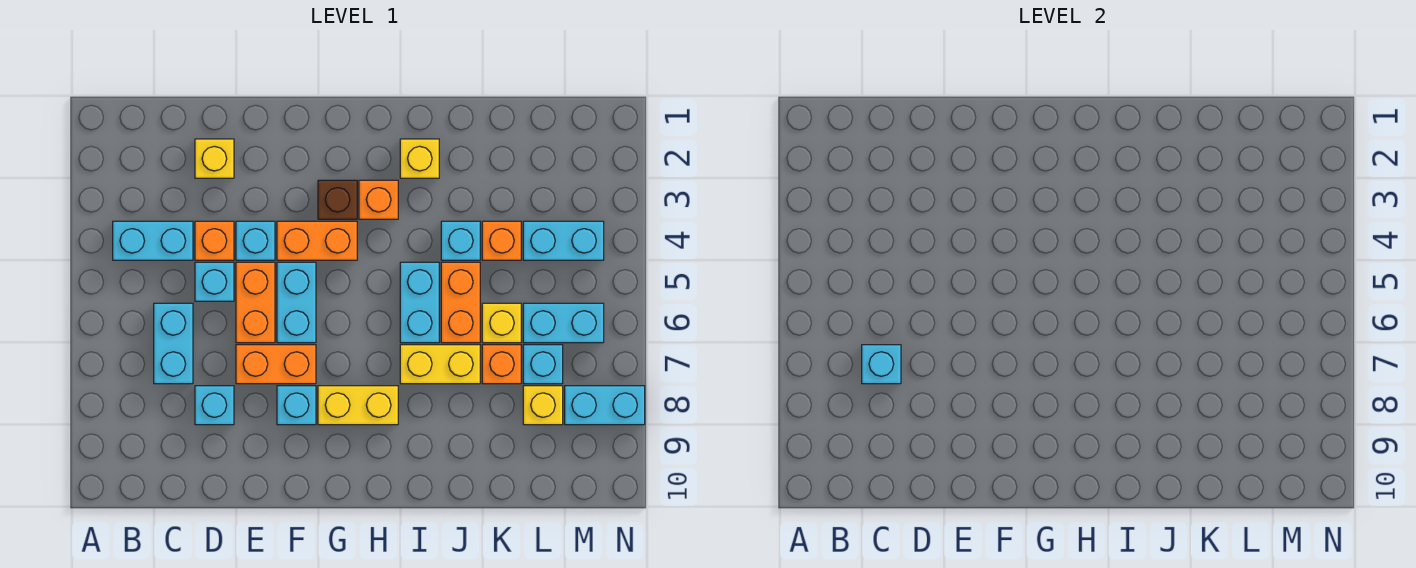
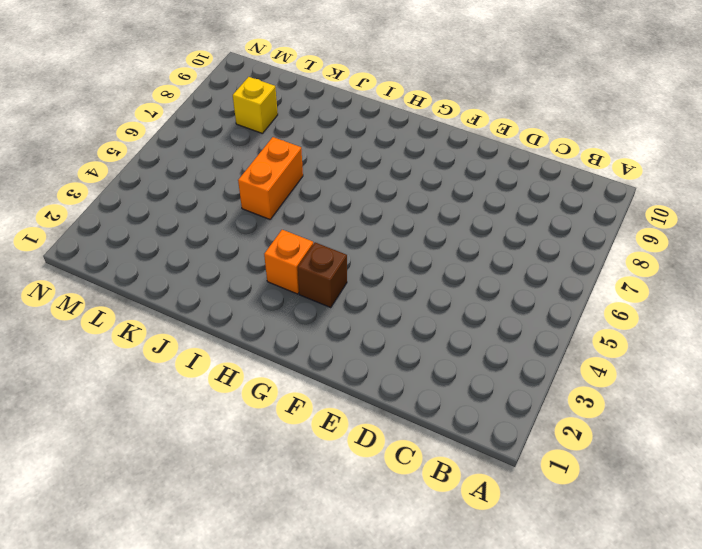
none -> cyan brick B4:C4 level 1
none -> cyan brick C6:C7 level 1
none -> yellow brick D2 level 1

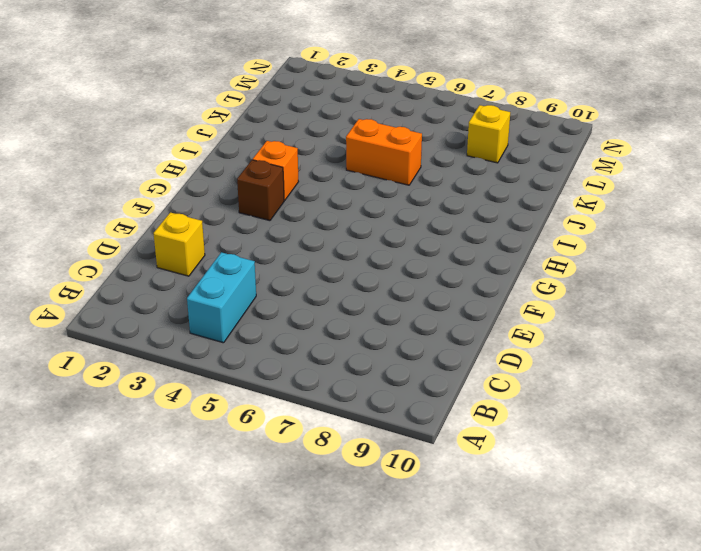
none -> cyan brick C6:C7 level 1
none -> orange brick D4 level 1
none -> cyan brick D5 level 1

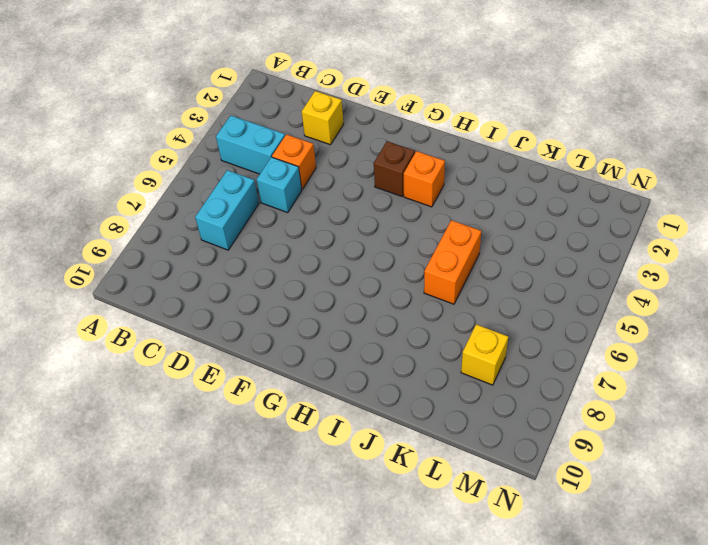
none -> cyan brick D8 level 1
none -> cyan brick E4 level 1
none -> orange brick E5:E6 level 1

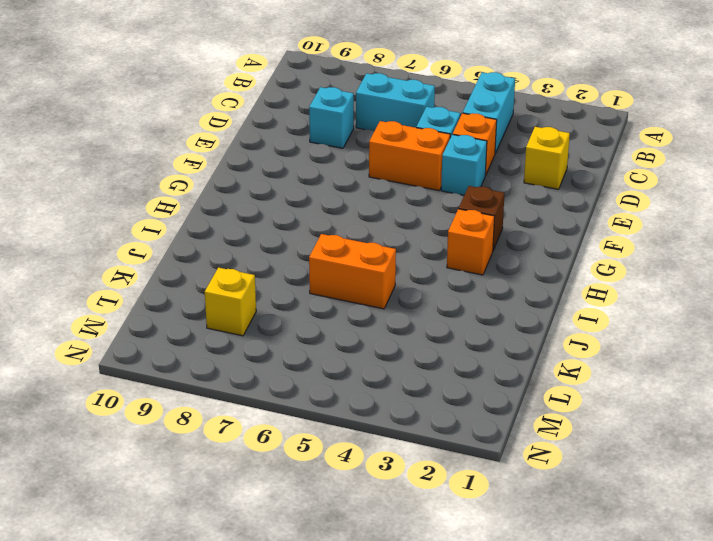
none -> orange brick E7:F7 level 1
none -> orange brick F4:G4 level 1
none -> cyan brick F5:F6 level 1

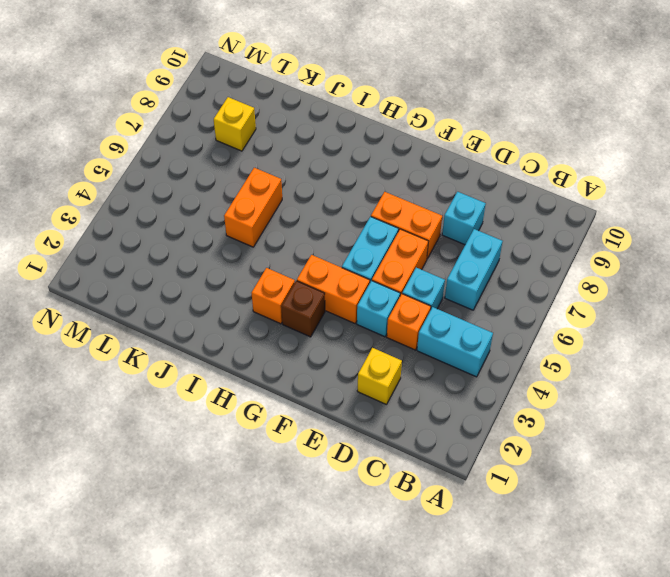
none -> cyan brick F8 level 1
none -> yellow brick G8:H8 level 1
none -> yellow brick I2 level 1

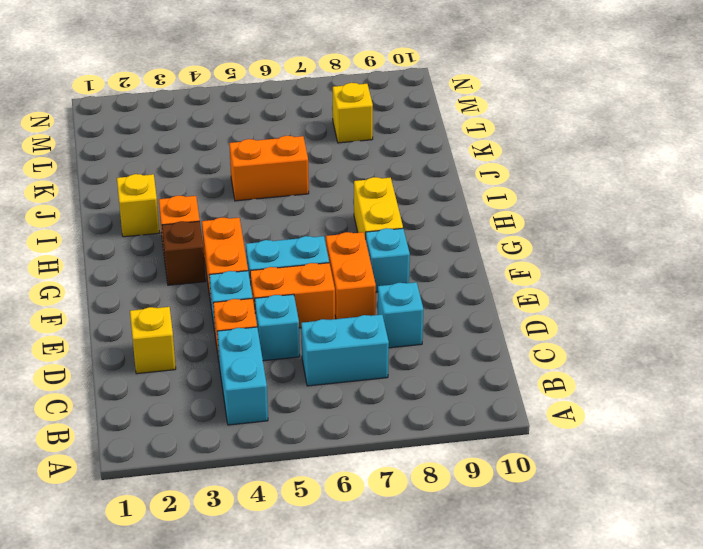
none -> cyan brick I5:I6 level 1
none -> yellow brick I7:J7 level 1
none -> cyan brick J4 level 1

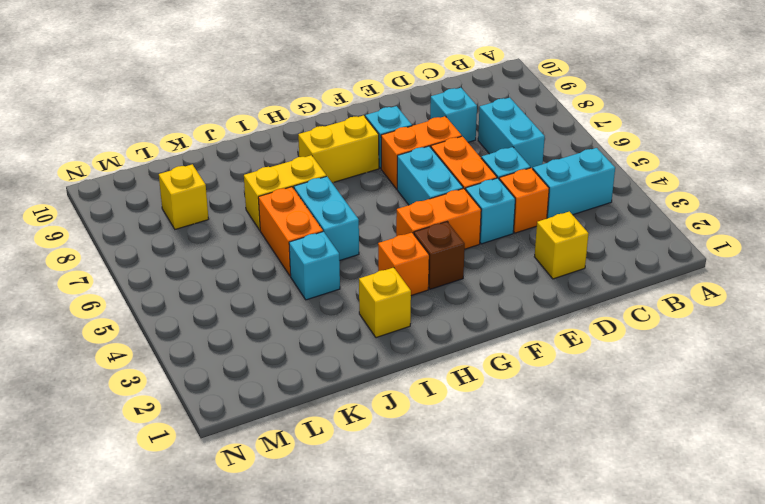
none -> orange brick K4 level 1
none -> yellow brick K6 level 1
none -> orange brick K7 level 1

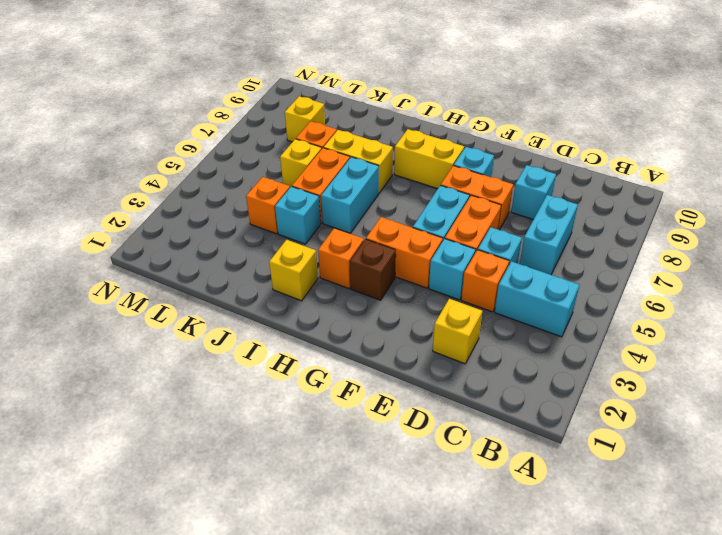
none -> cyan brick L4:M4 level 1
none -> cyan brick L6:M6 level 1
none -> cyan brick L7 level 1

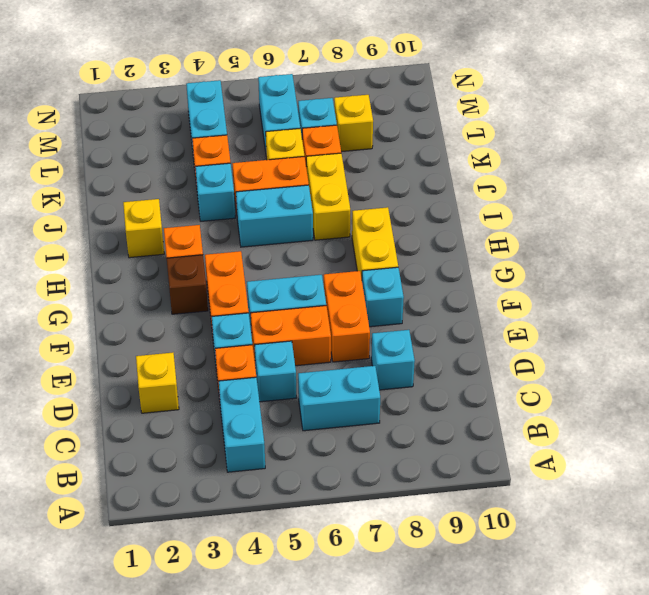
none -> cyan brick M8:N8 level 1
none -> cyan brick C7 level 2

